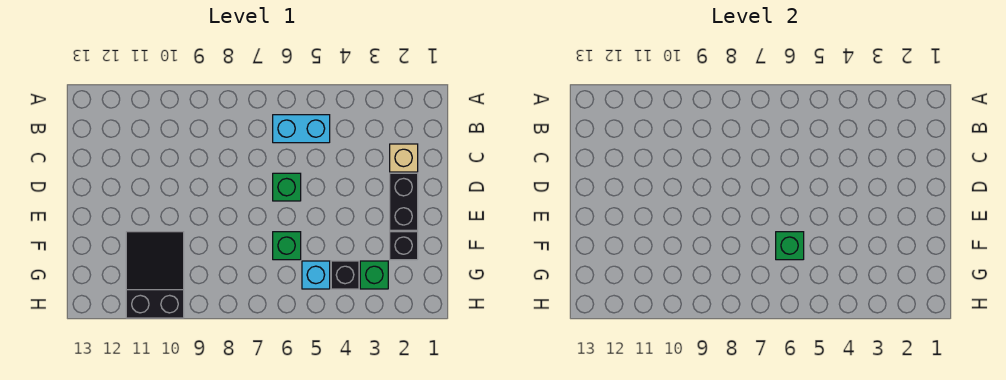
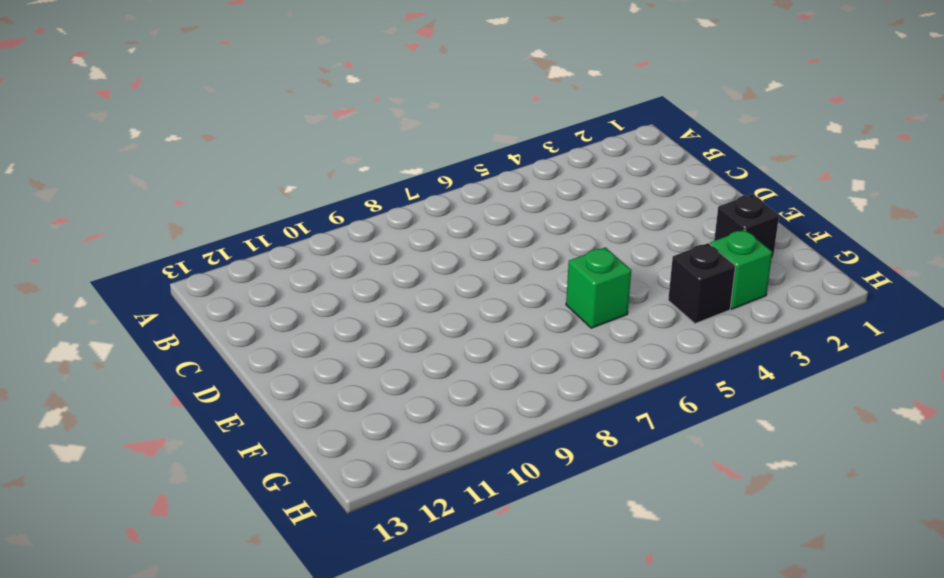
none -> cyan brick B5:B6 level 1
none -> tan brick C2 level 1

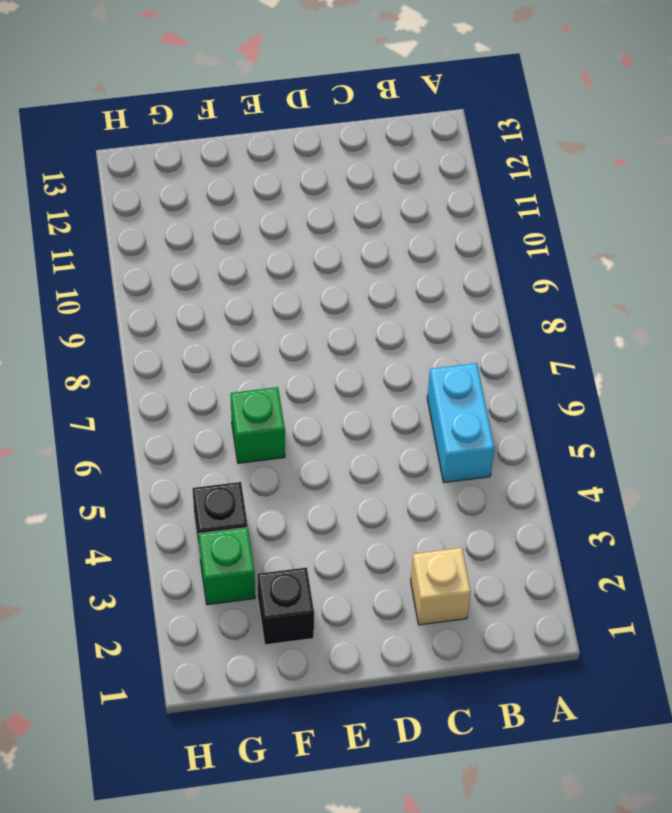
none -> black brick D2:E2 level 1
none -> green brick D6 level 1

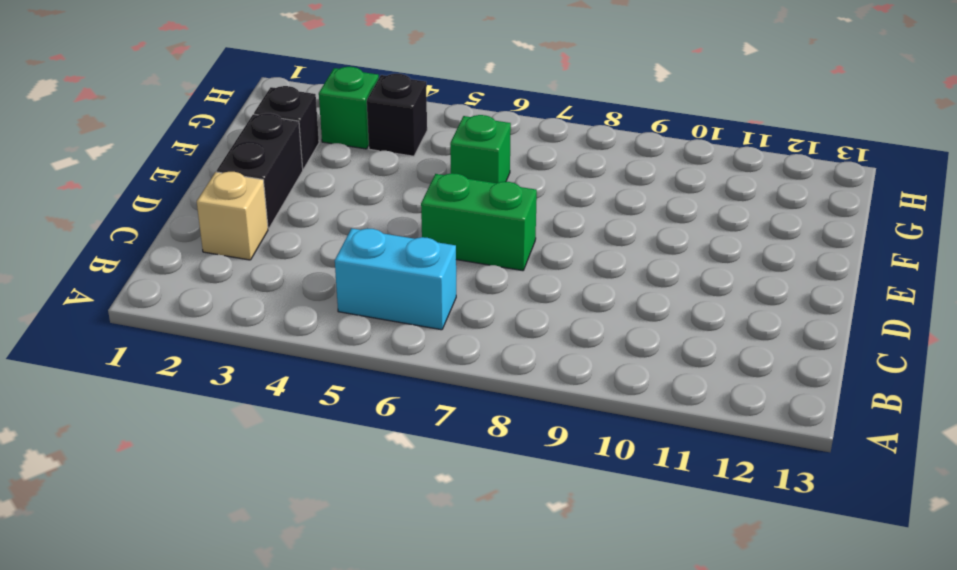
green brick D6:D7 level 1 -> green brick D6 level 1
none -> black slope F10:H11 level 1 top H
none -> cyan brick G5 level 1

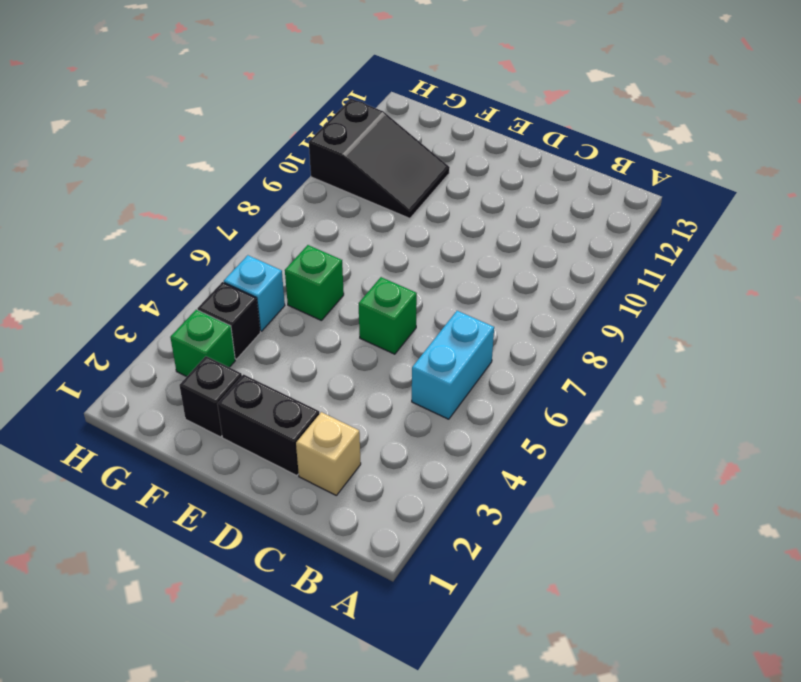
none -> green brick F6 level 2

